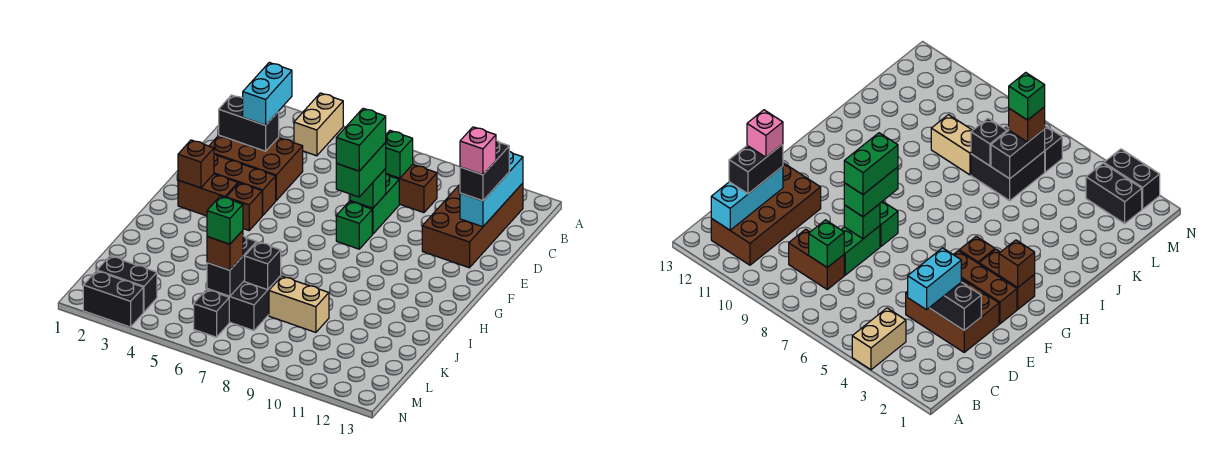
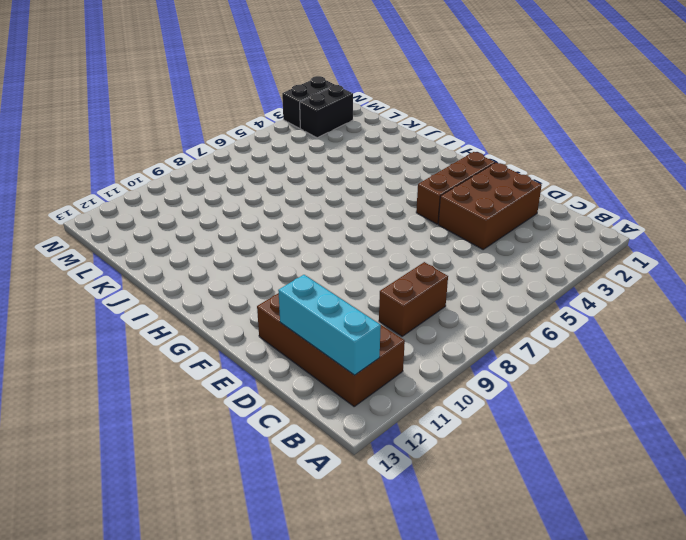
none -> tan brick A4:B4 level 1
none -> green brick D8:E8 level 1
none -> green brick F8 level 1

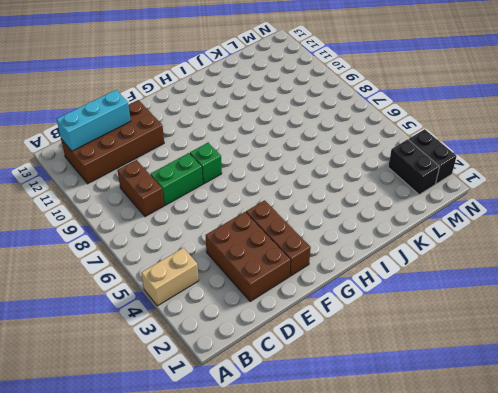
none -> brown brick G2:G3 level 1
none -> brown brick G4 level 1
none -> black brick K6:L7 level 1

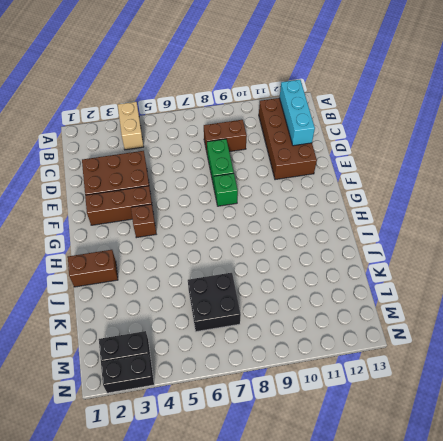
brown brick I1:I2 level 1 -> brown brick G2:G3 level 1
none -> tan brick K8:K9 level 1
none -> black brick M6 level 1
none -> green brick C8 level 2

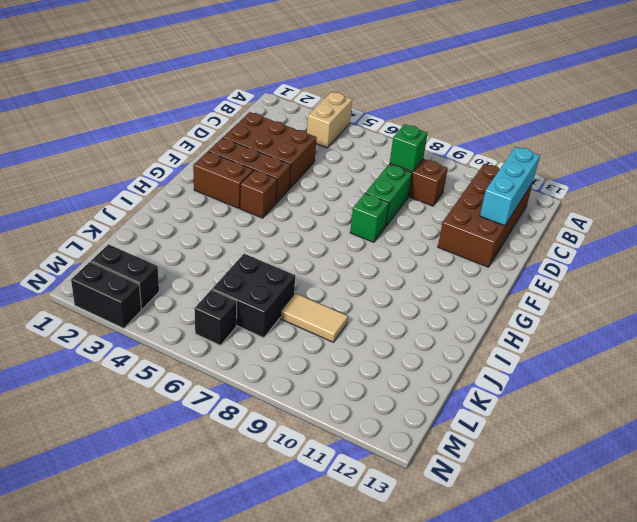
tan tile K8:K9 level 1 -> tan brick K8:K9 level 1
none -> black brick D2:D3 level 2
none -> green brick E8 level 2
none -> brown brick G2 level 2

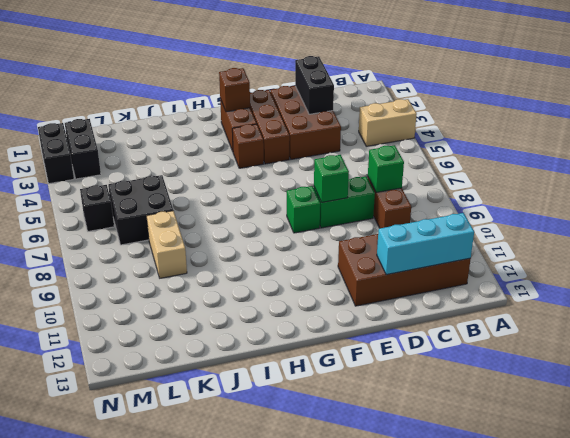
none -> black brick K6:L6 level 2
none -> black brick K7 level 2
none -> cyan brick C3:D3 level 3

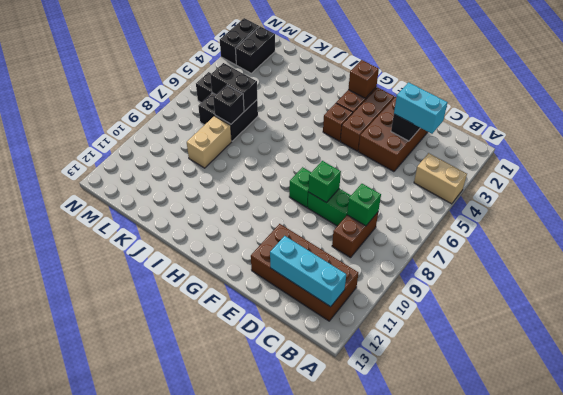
none -> black brick C12:D12 level 3
none -> green brick E8:F8 level 3
none -> brown brick L6 level 3

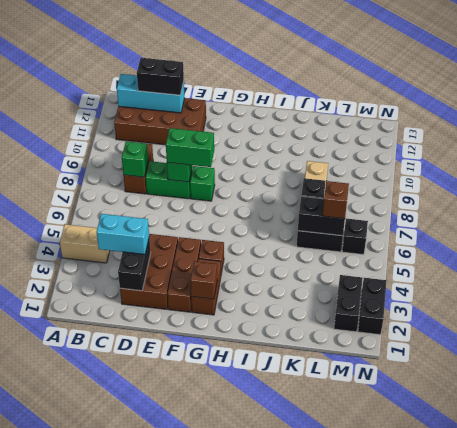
none -> pink brick D12 level 4
none -> green brick E8:F8 level 4
none -> green brick L6 level 4

